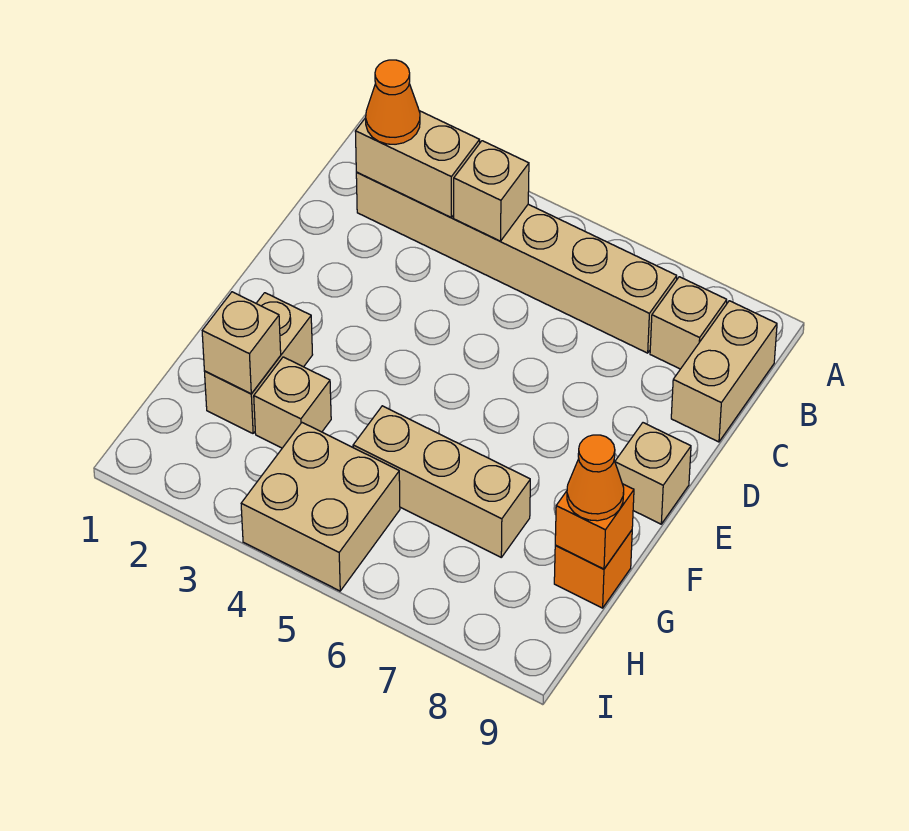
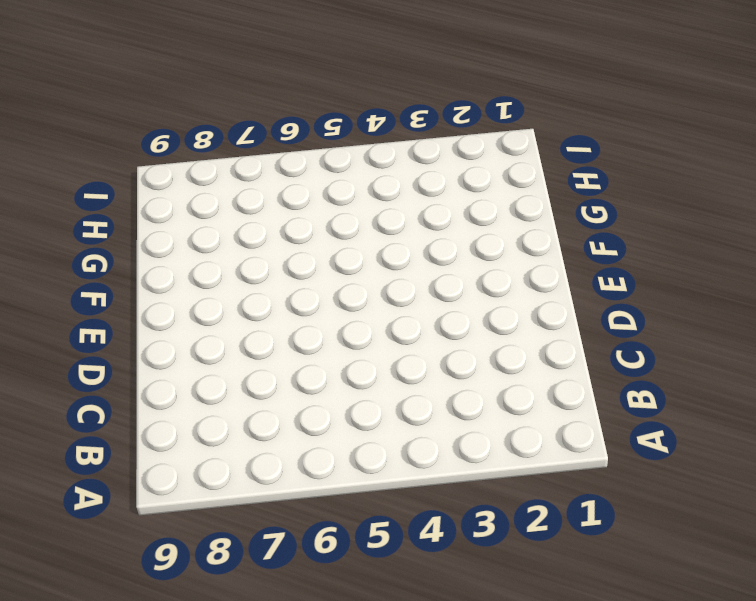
none -> tan brick B2:B7 level 1
none -> tan brick B8 level 1
none -> tan brick B9:C9 level 1

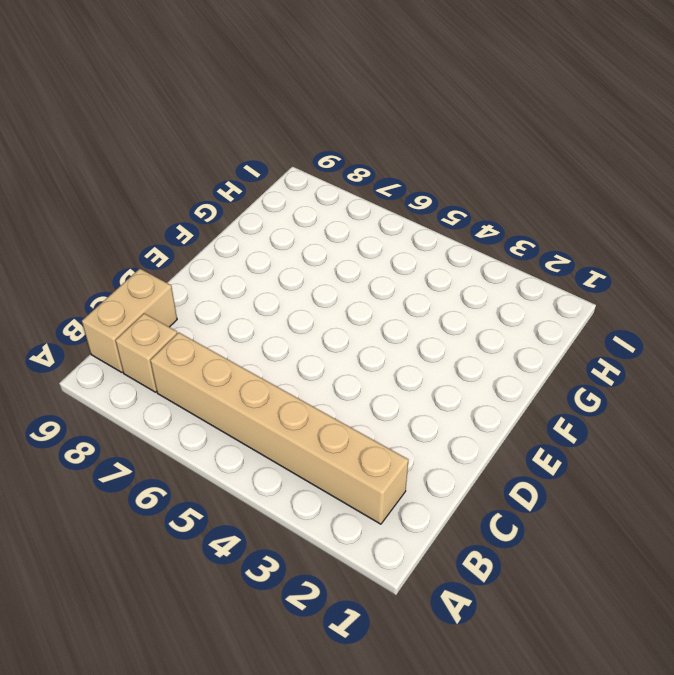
none -> tan brick E9 level 1
none -> tan brick F2:G2 level 1
none -> tan brick G3 level 1

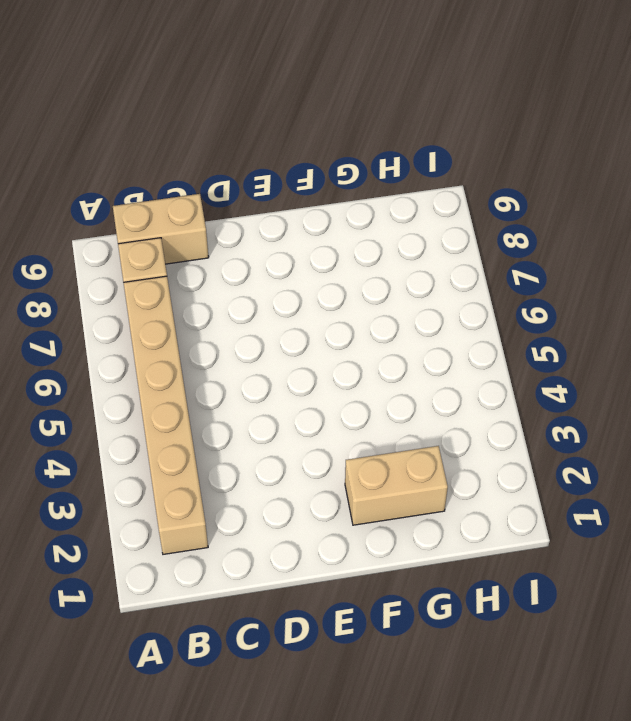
none -> tan brick E9 level 1
none -> tan brick G3 level 1
none -> tan brick G5:G7 level 1

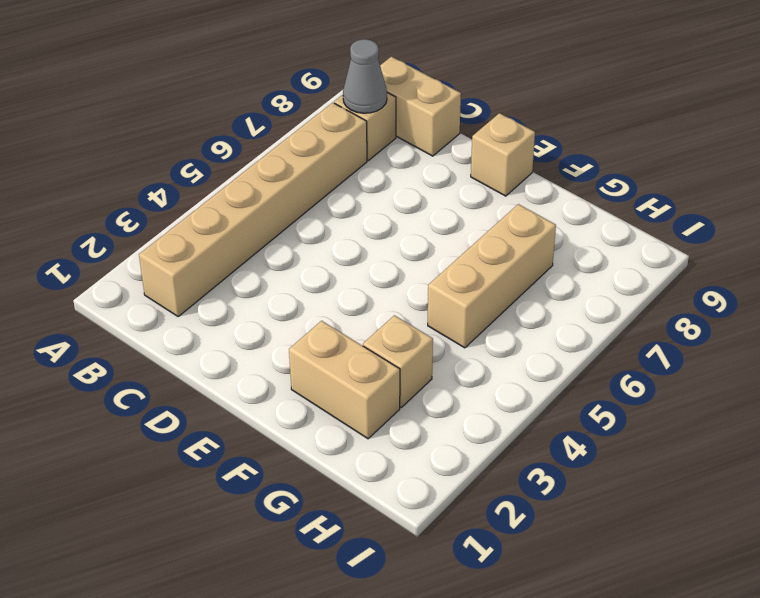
grey cone B8 level 2 -> none
none -> orange brick G9 level 1
none -> tan brick H4:I5 level 1
none -> tan brick B2:B3 level 2

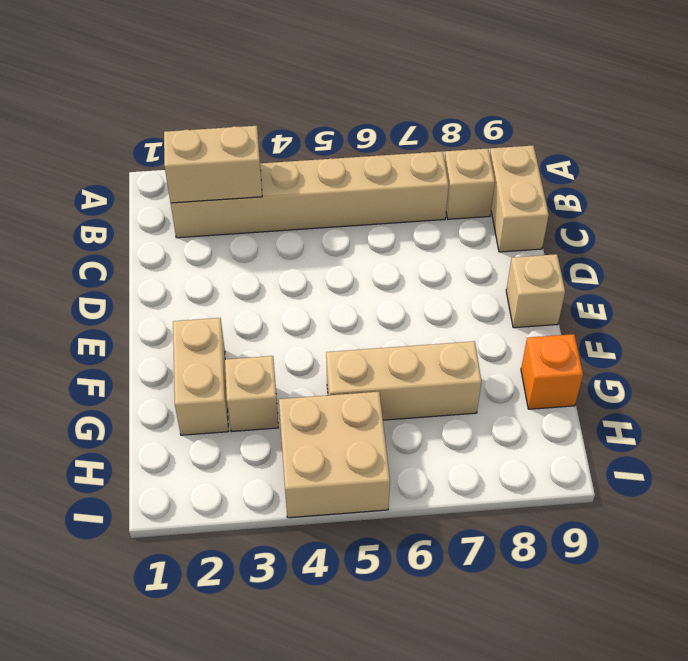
none -> tan brick B4 level 2
none -> tan brick G2 level 2
none -> orange brick G9 level 2

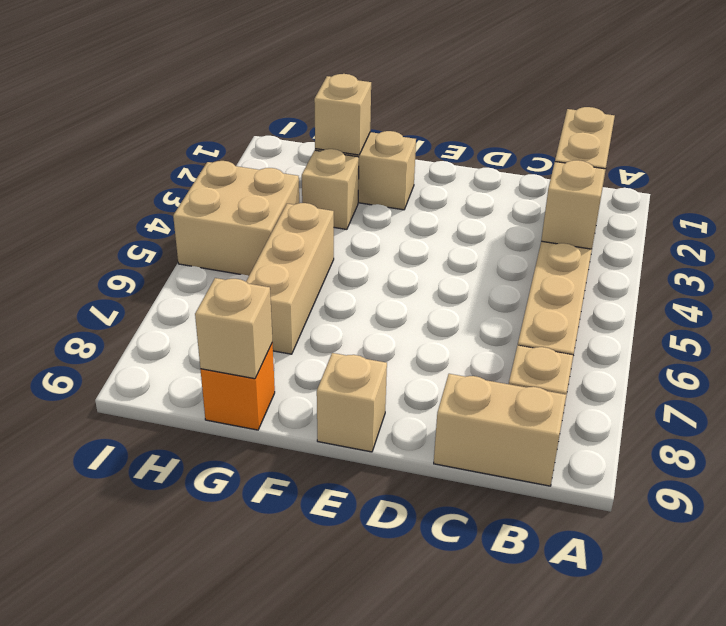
tan brick G9 level 2 -> orange brick G9 level 2
none -> orange cone B2 level 3
none -> orange cone G9 level 3

